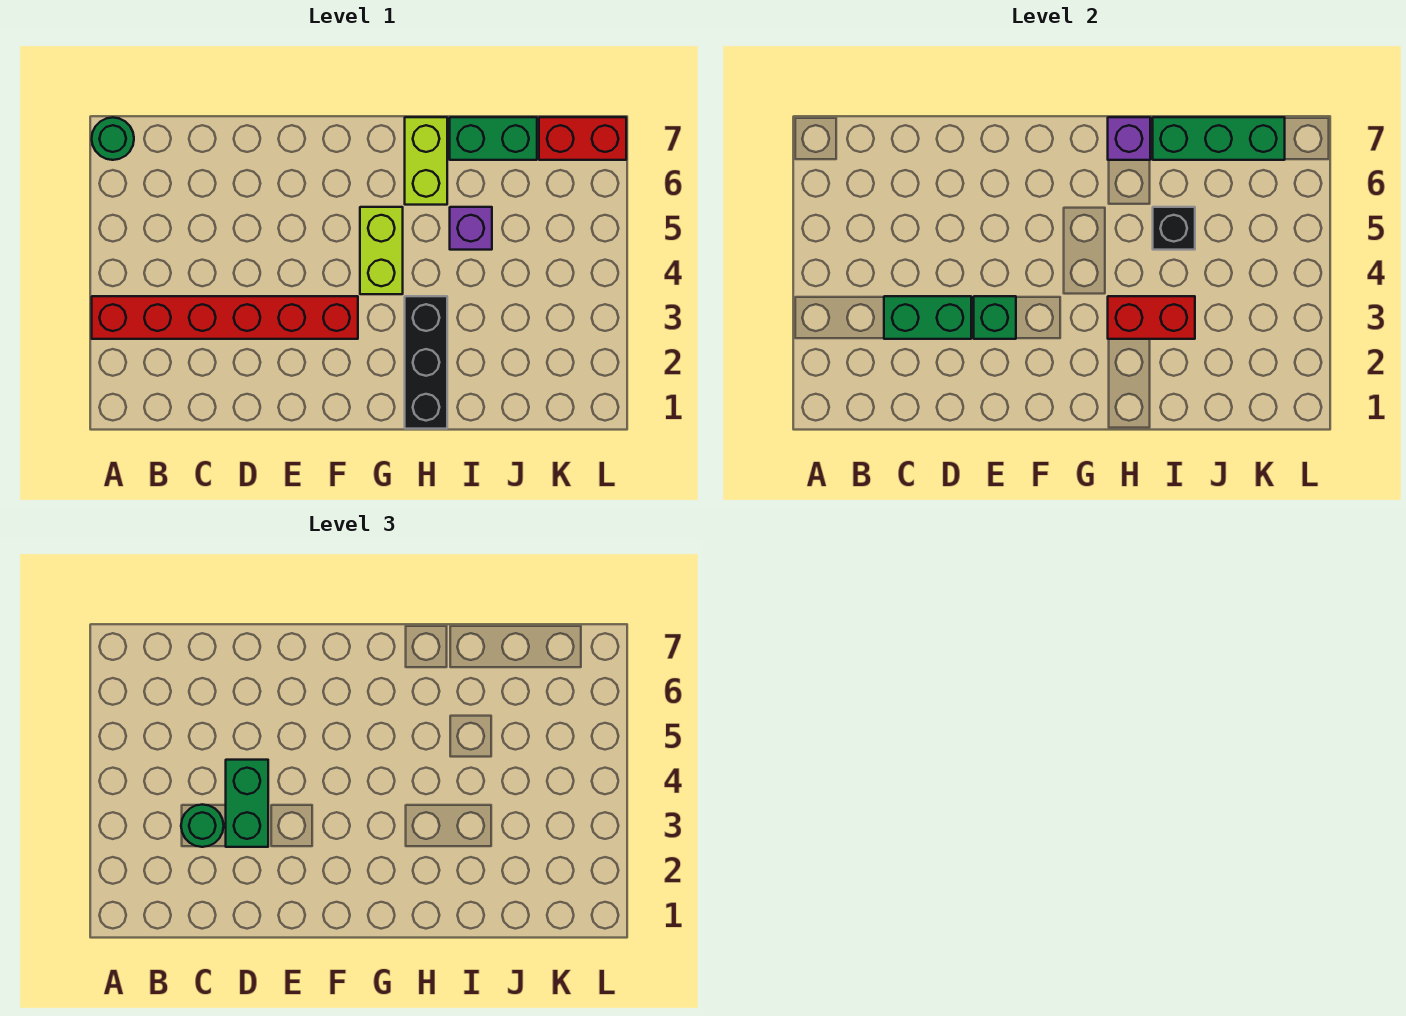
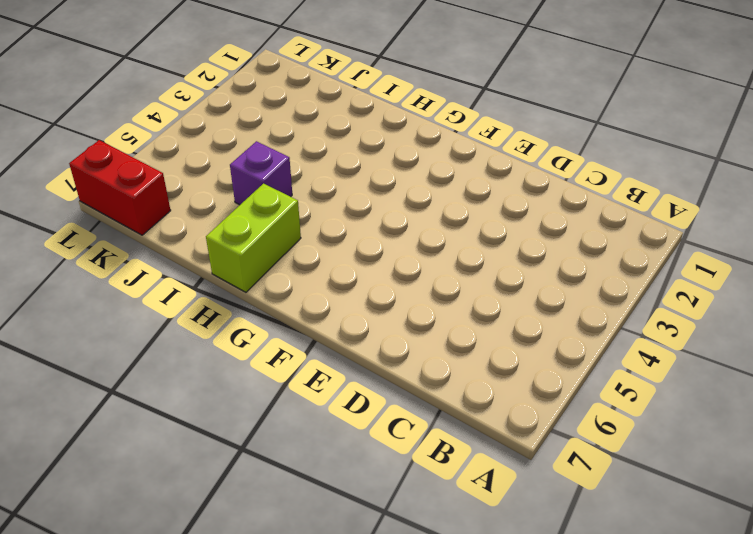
none -> red brick A3:F3 level 1
none -> green round brick A7 level 1
none -> lime brick G4:G5 level 1

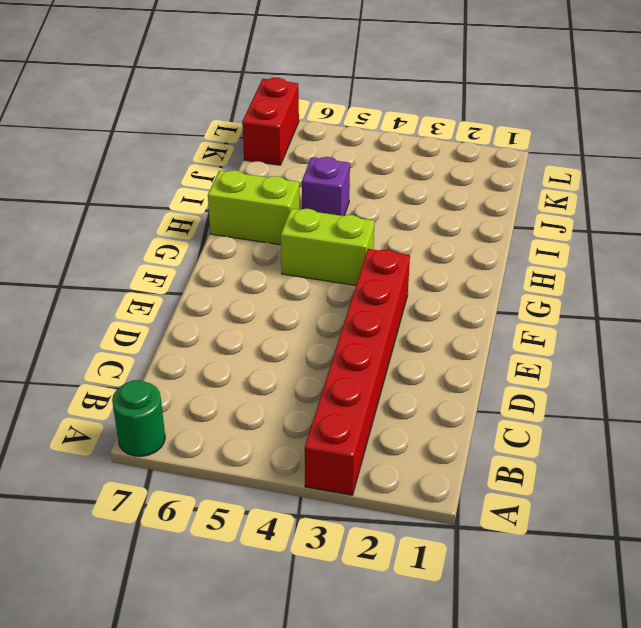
none -> black brick H1:H3 level 1
none -> green brick I7:J7 level 1
none -> green brick C3:D3 level 2

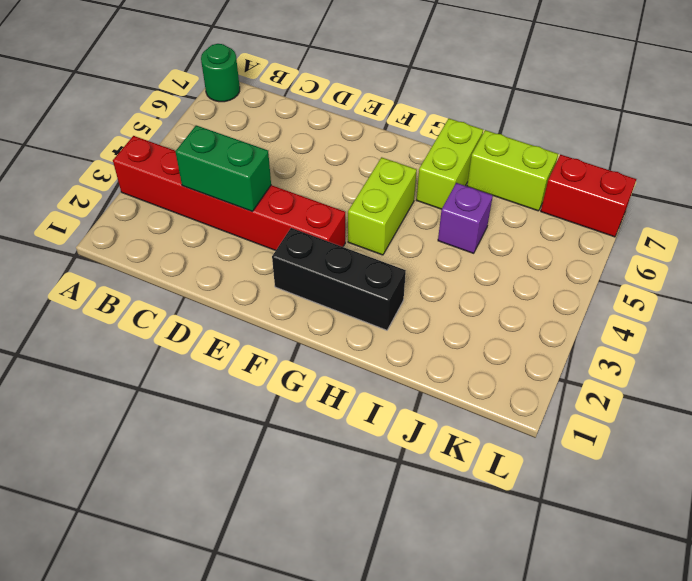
black brick F2:H2 level 1 -> black brick H1:H3 level 1
lime brick I7:J7 level 1 -> green brick I7:J7 level 1
none -> green brick E3 level 2
none -> red brick H3:I3 level 2
none -> purple brick H7 level 2

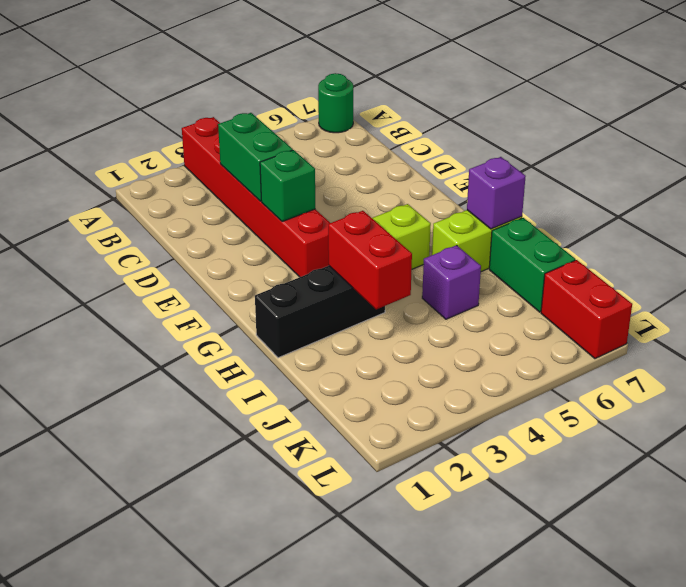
none -> black brick I5 level 2
none -> green brick I7:K7 level 2
none -> green round brick C3 level 3

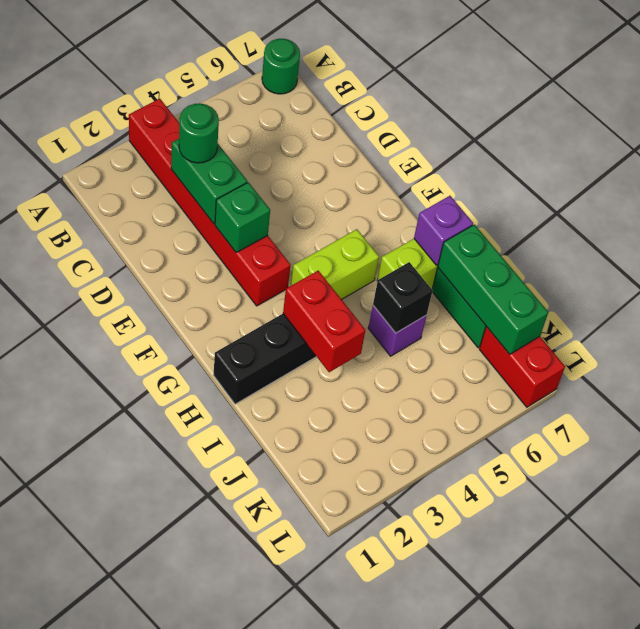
none -> green brick D3:D4 level 3

